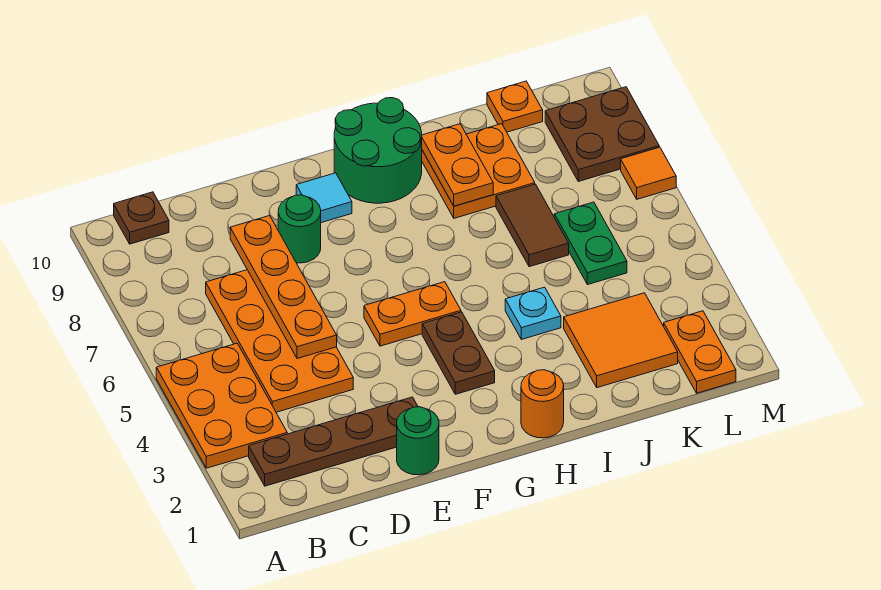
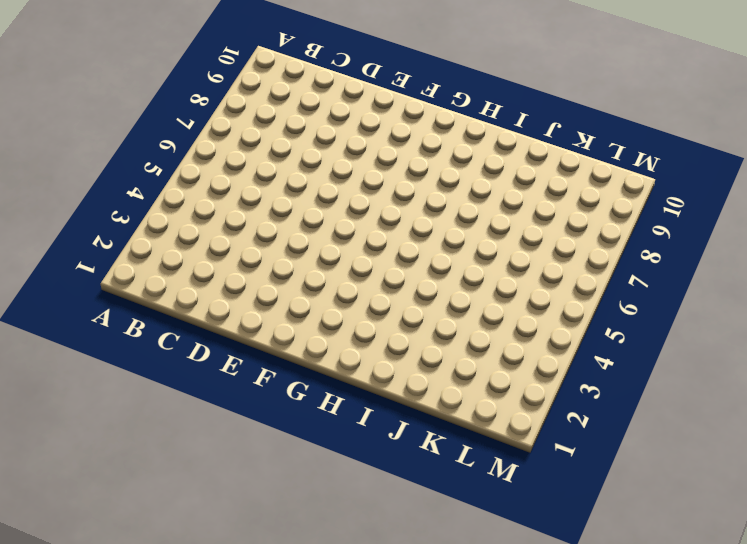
none -> orange plate A3:B5 level 1
none -> brown plate B2:E2 level 1
none -> brown plate B10 level 1

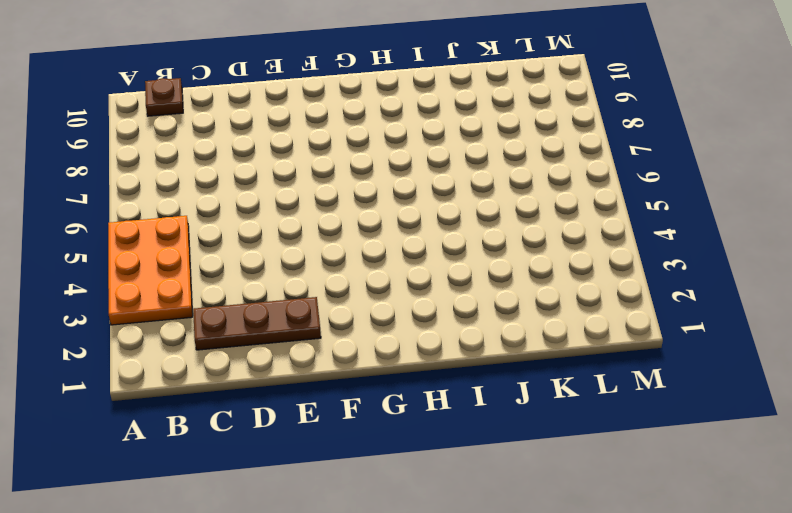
brown plate C2:E2 level 1 -> brown plate B2:E2 level 1
none -> orange plate C4:D7 level 1
none -> green round brick E1 level 1
none -> green round brick E8 level 1

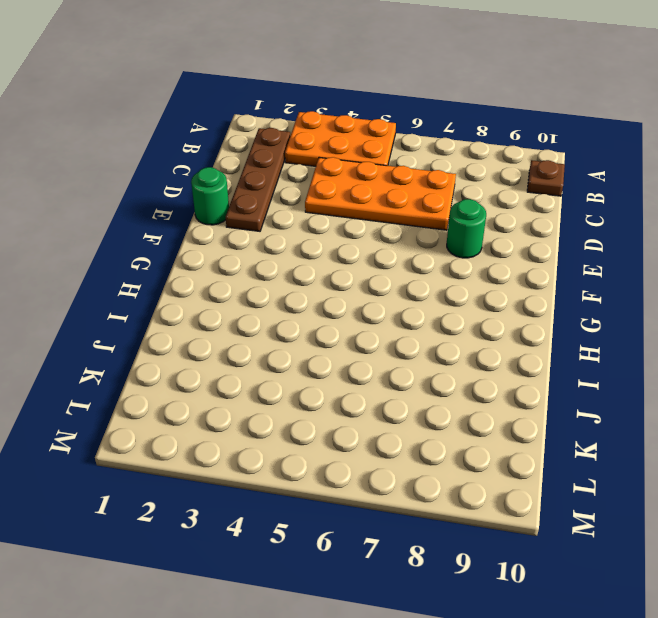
none -> orange plate F5:G5 level 1
none -> cyan tile F9 level 1
none -> brown plate G3:G4 level 1

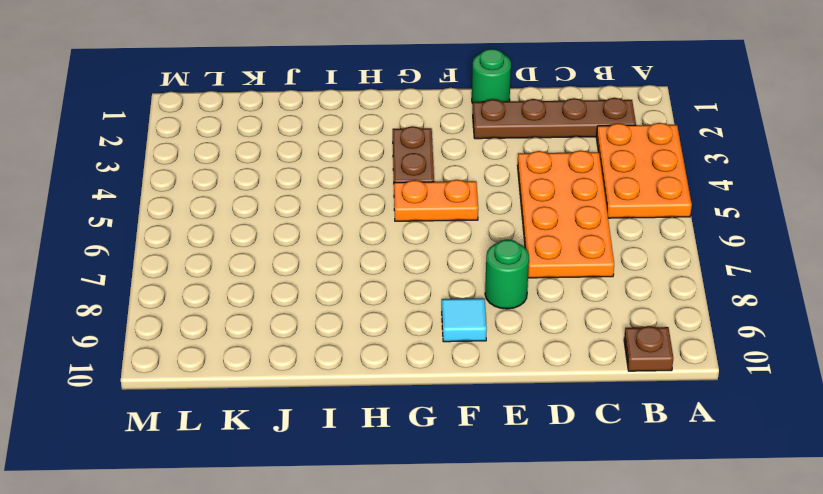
none -> green round brick G9:H10 level 1
none -> orange round brick H1 level 1
none -> cyan plate I4 level 1

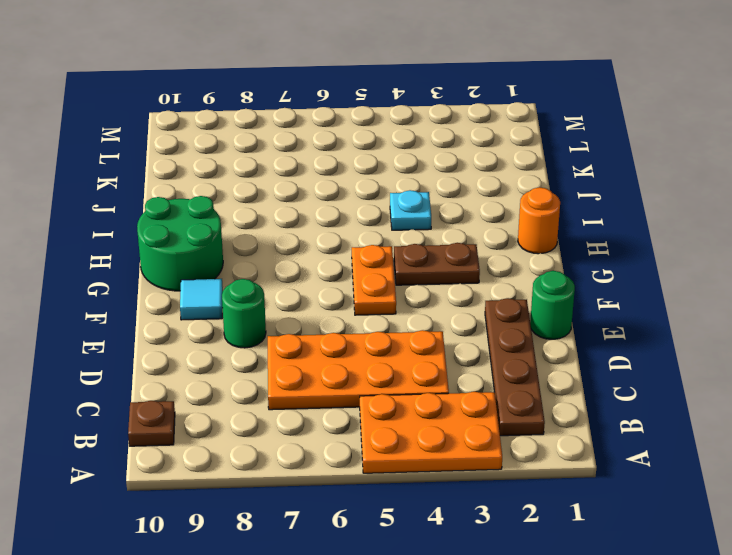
none -> orange plate I8:J9 level 1
none -> orange tile J2:K3 level 1
none -> brown tile J6:J7 level 1

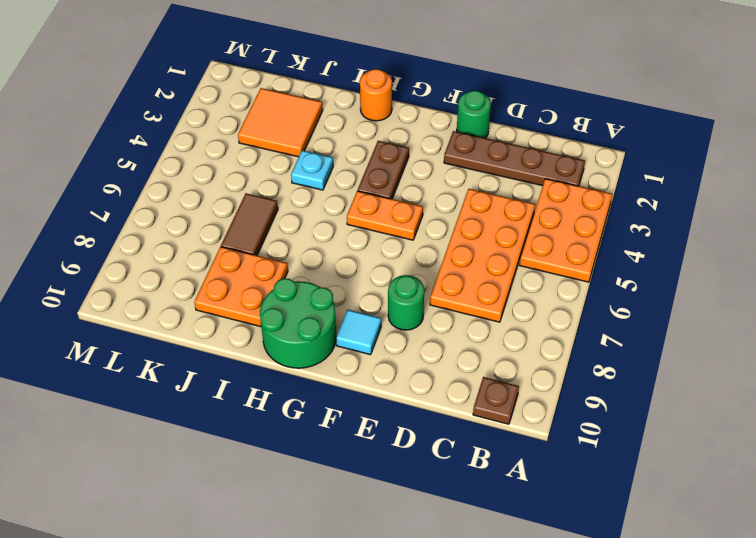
none -> green plate K5:K6 level 1
none -> orange plate K10 level 1
none -> orange plate L1:L2 level 1

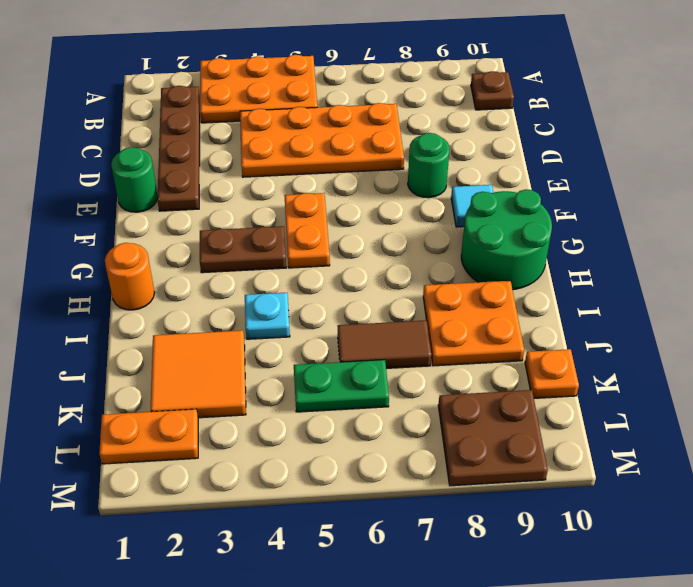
none -> orange tile M7 level 1
none -> orange plate D5:D8 level 2
none -> orange plate I8:I9 level 2

